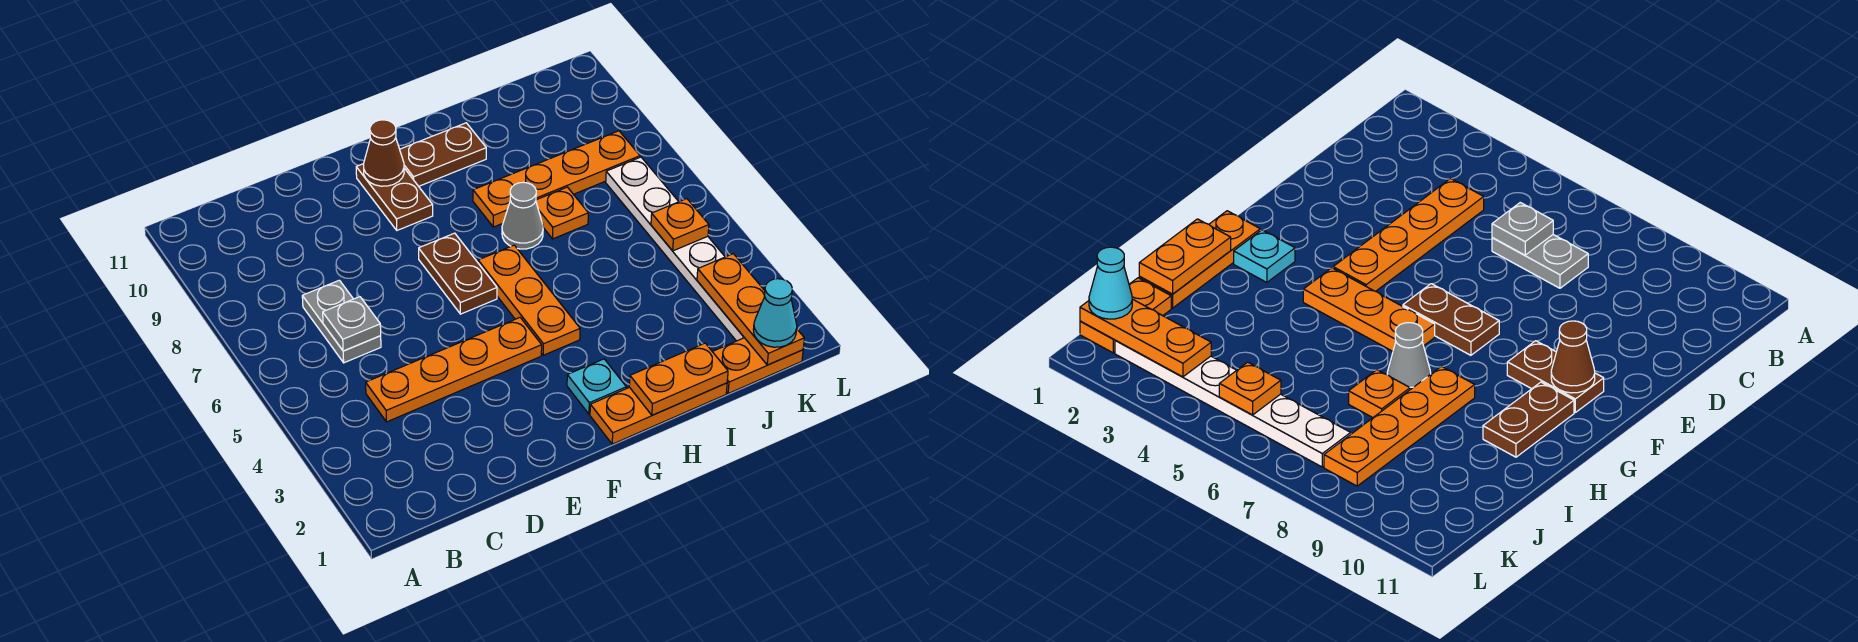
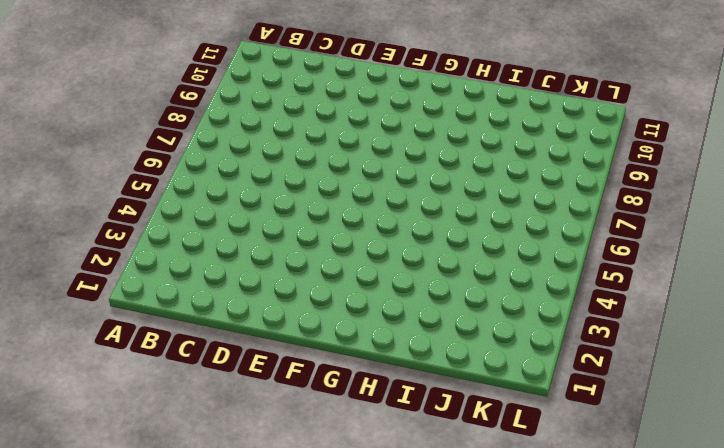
none -> orange plate C4:F4 level 1
none -> grey plate C6:C7 level 1
none -> brown plate F6:F7 level 1

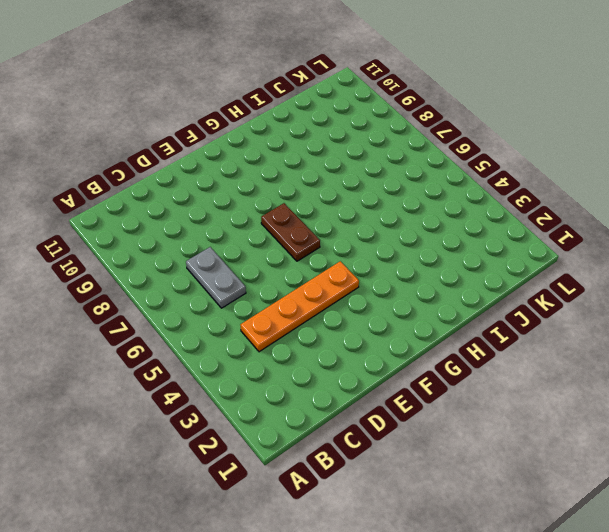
none -> brown plate F9:F10 level 1
none -> orange plate G1:I1 level 1
none -> cyan plate G2 level 1

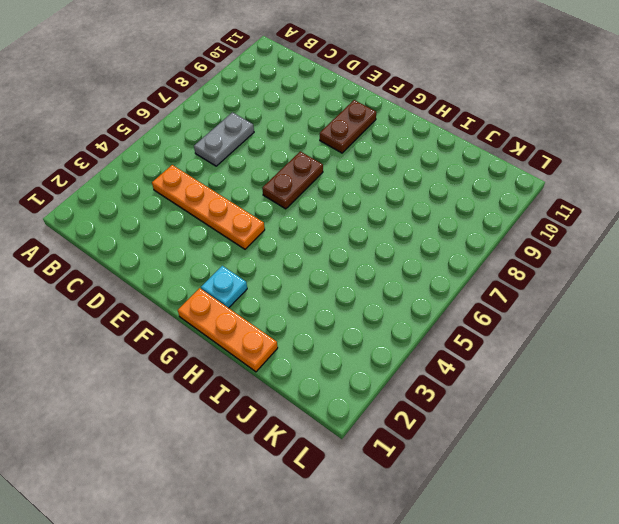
none -> orange plate G4:G6 level 1
none -> brown plate G10:H10 level 1
none -> grey cone H7 level 1

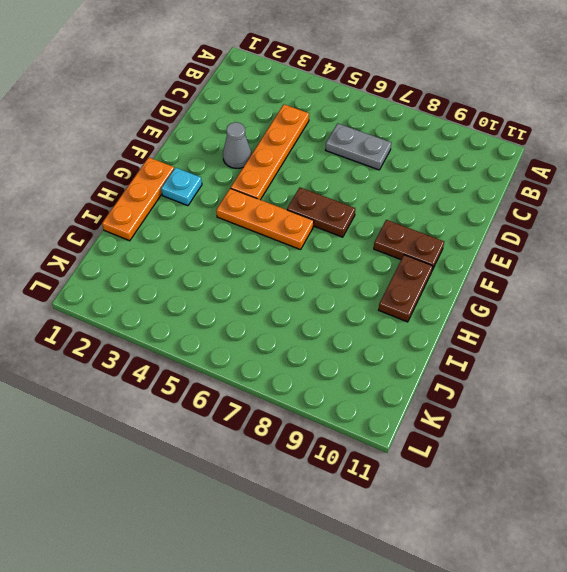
grey cone E3 level 1 -> grey cone H7 level 1
none -> orange plate H8:K8 level 1
none -> orange plate I7 level 1
none -> orange plate J1:K1 level 1

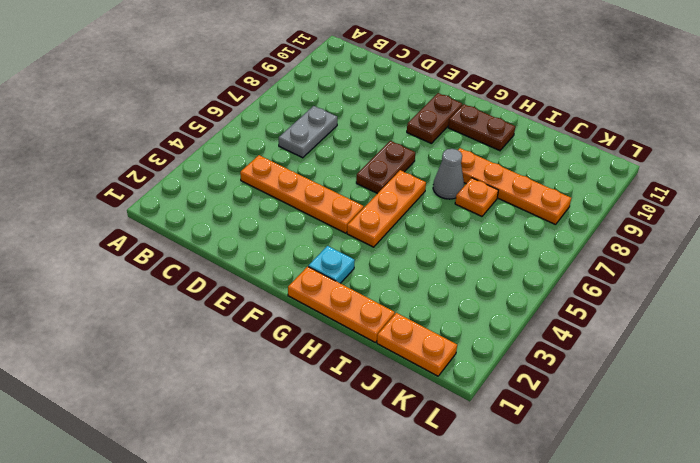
none -> white plate K2:K7 level 1
none -> grey plate C6 level 2
none -> brown cone F10 level 2

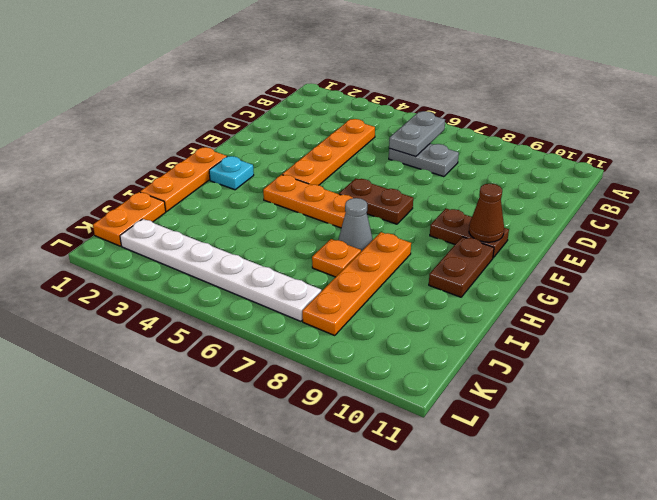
grey plate B6:C6 level 2 -> grey plate C6 level 2
none -> orange plate H1:I1 level 2
none -> orange plate K1:K3 level 2
none -> orange plate K5 level 2

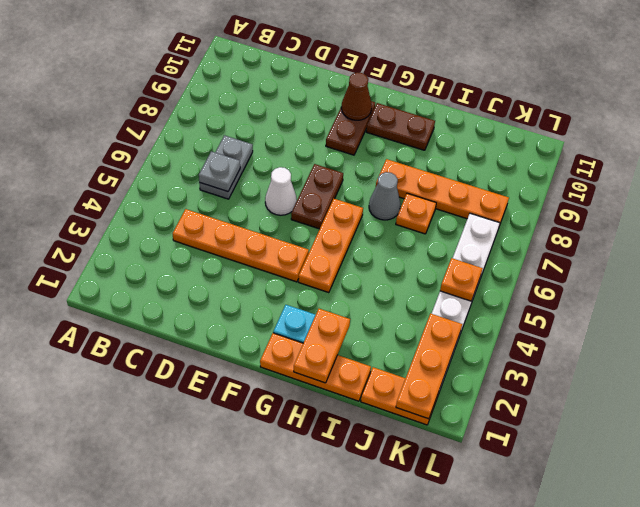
white cone E6 level 1 -> none
orange plate H1:H2 level 2 -> orange plate H1:I1 level 2
none -> cyan cone K1 level 3

